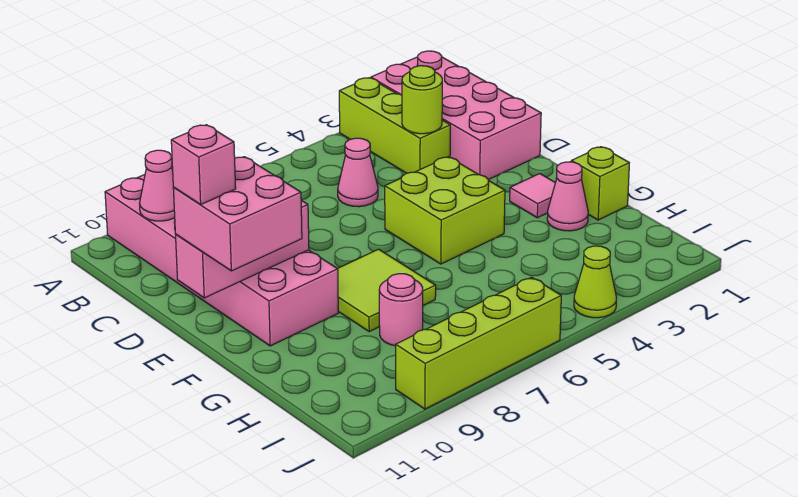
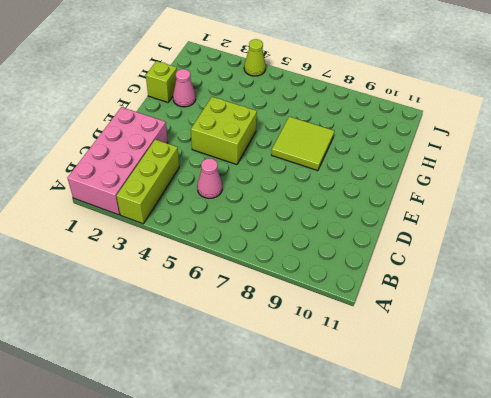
none -> pink brick A9:F10 level 1
none -> pink tile F2 level 1
none -> pink round brick H8 level 1

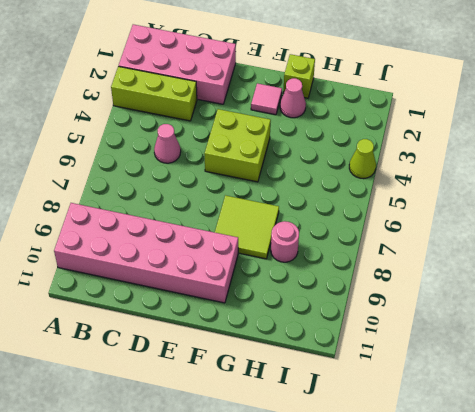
none -> lime brick J6:J9 level 1
none -> pink cone B10 level 2
none -> lime round brick C3 level 2

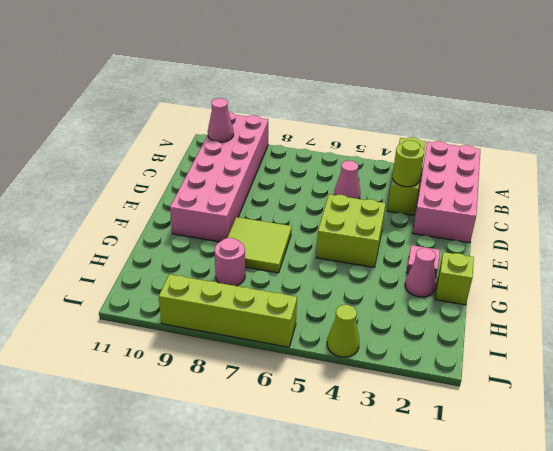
none -> pink brick E9:E11 level 2
none -> pink brick E10:F11 level 3
none -> pink brick E11 level 4

